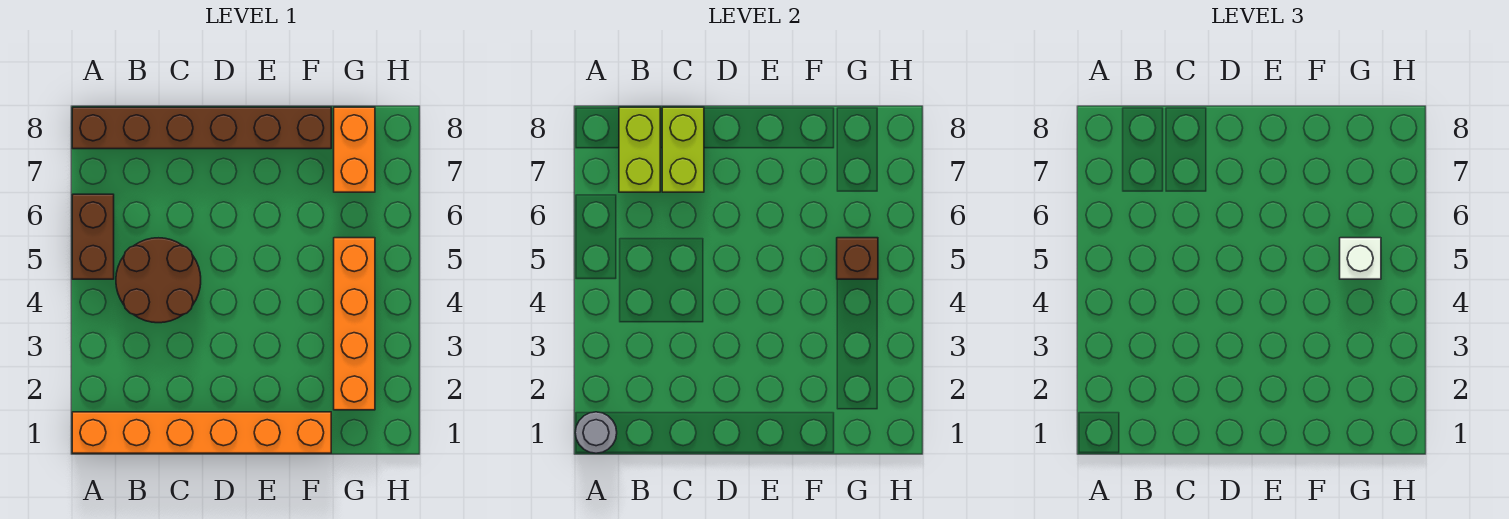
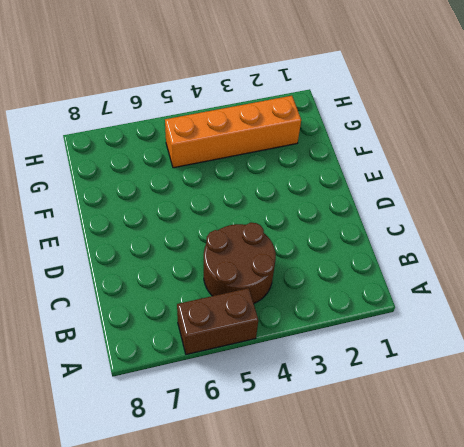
none -> orange brick A1:F1 level 1
none -> brown brick A8:F8 level 1

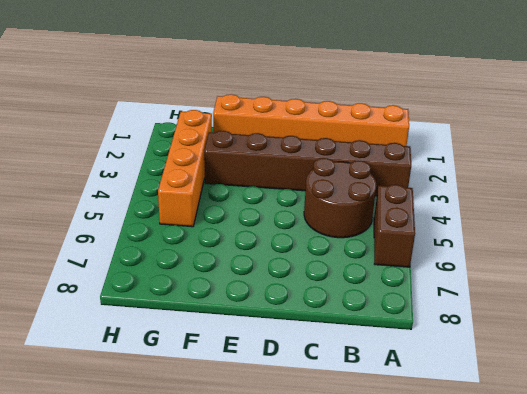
brown brick A3:F3 level 1 -> brown brick A8:F8 level 1
none -> orange brick G7:G8 level 1
none -> grey round brick A1 level 2

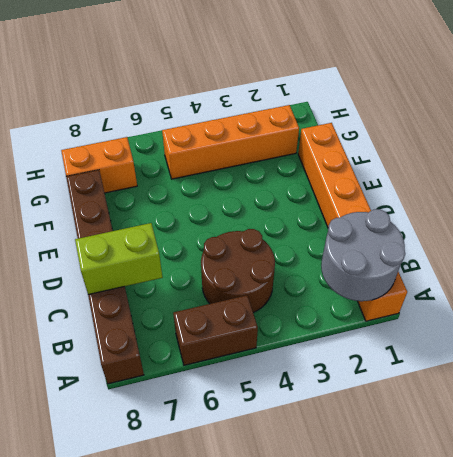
grey round brick A1:B2 level 2 -> grey round brick A1 level 2
none -> lime brick B7:B8 level 2
none -> brown brick G5 level 2

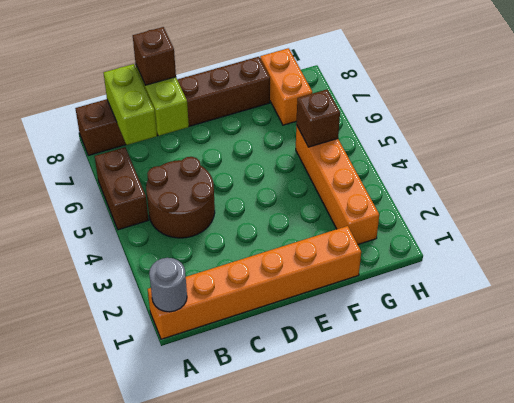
brown brick C8 level 3 -> none
none -> white brick G5 level 3

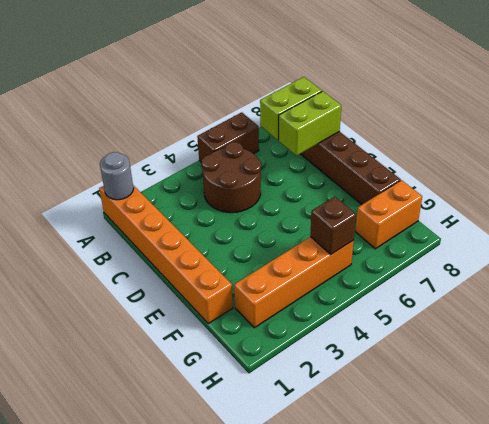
none -> white brick G5 level 3

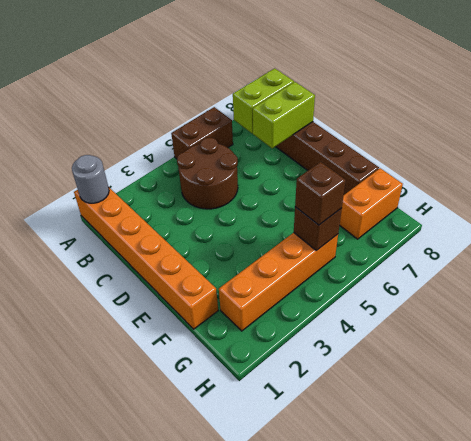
brown brick G5 level 3 -> white brick G5 level 3

